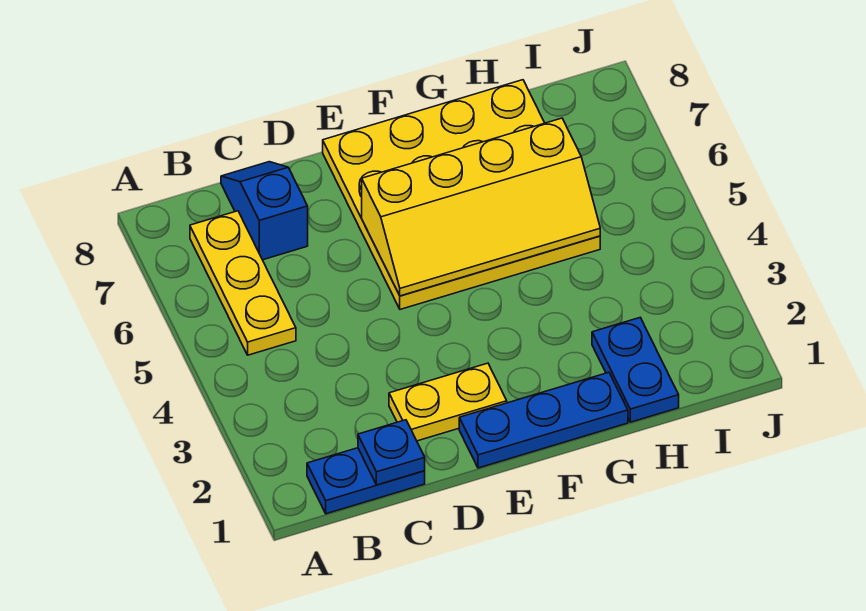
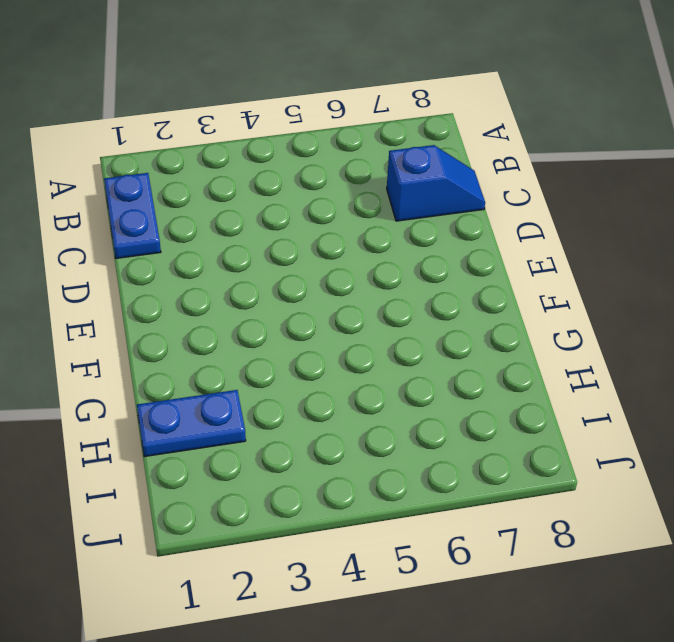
none -> yellow plate B5:B7 level 1
none -> yellow plate D2:E2 level 1

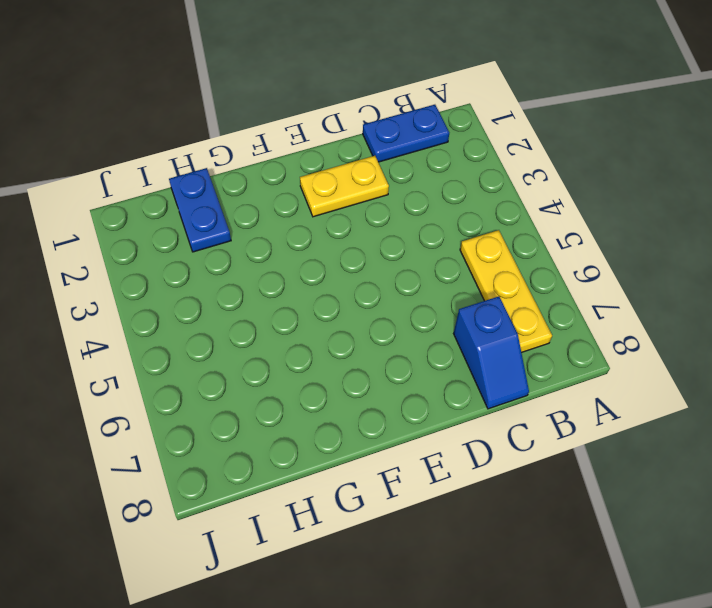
none -> blue plate E1:G1 level 1
none -> yellow plate E5:H8 level 1

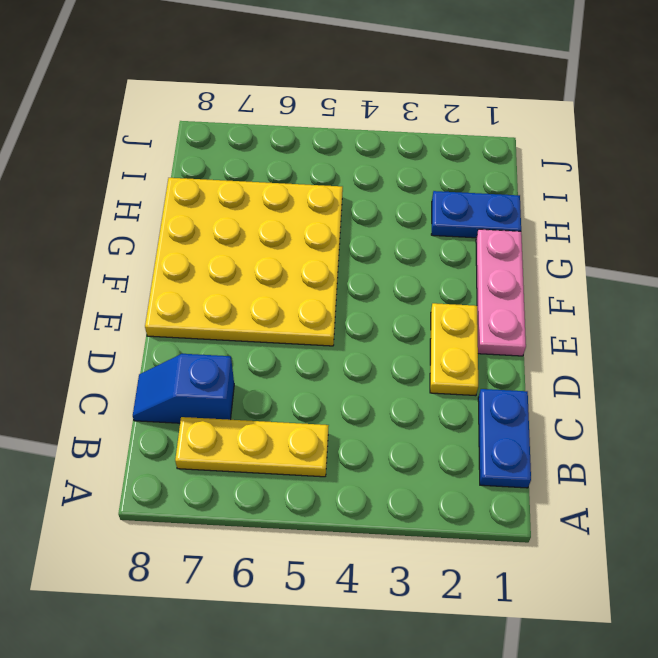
pink plate E1:G1 level 1 -> blue plate E1:G1 level 1
none -> blue plate C1 level 2
none -> yellow slope E5:H6 level 2 top 6

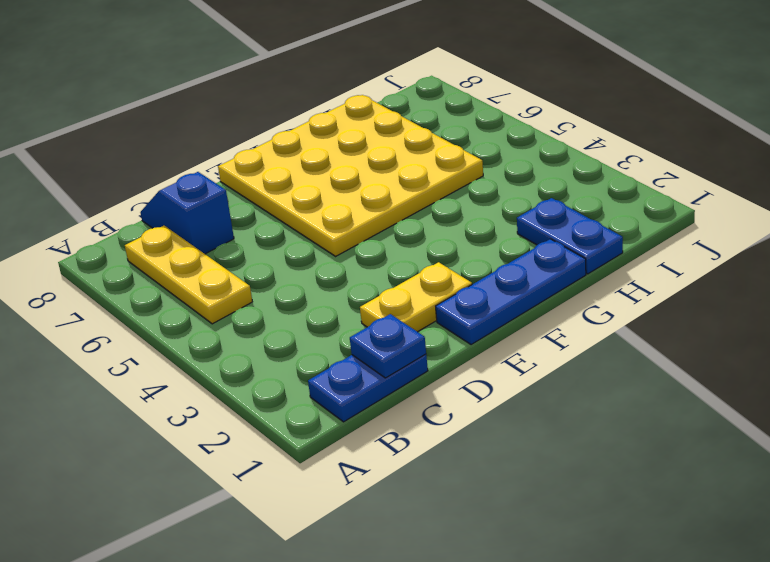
none -> yellow slope E5:H6 level 2 top 6

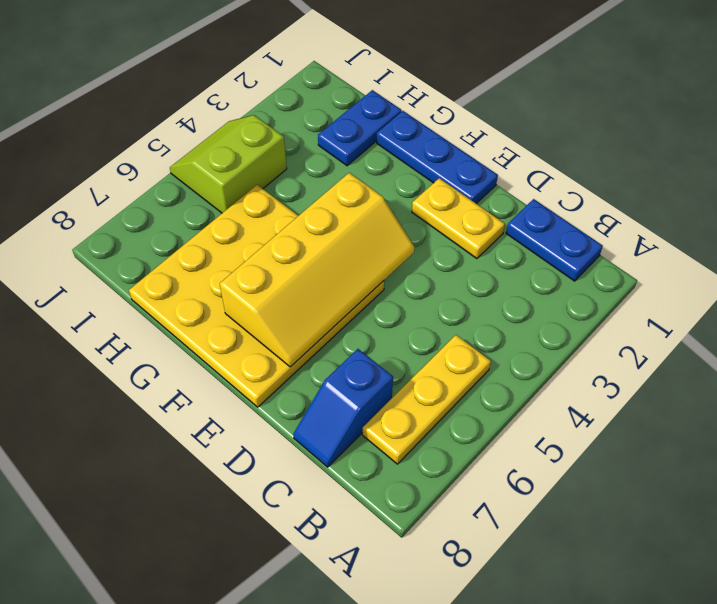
yellow slope E4:F7 level 2 top F -> yellow slope E5:H6 level 2 top 6
lime slope I4:J5 level 1 top I -> none
none -> blue plate C1 level 2

